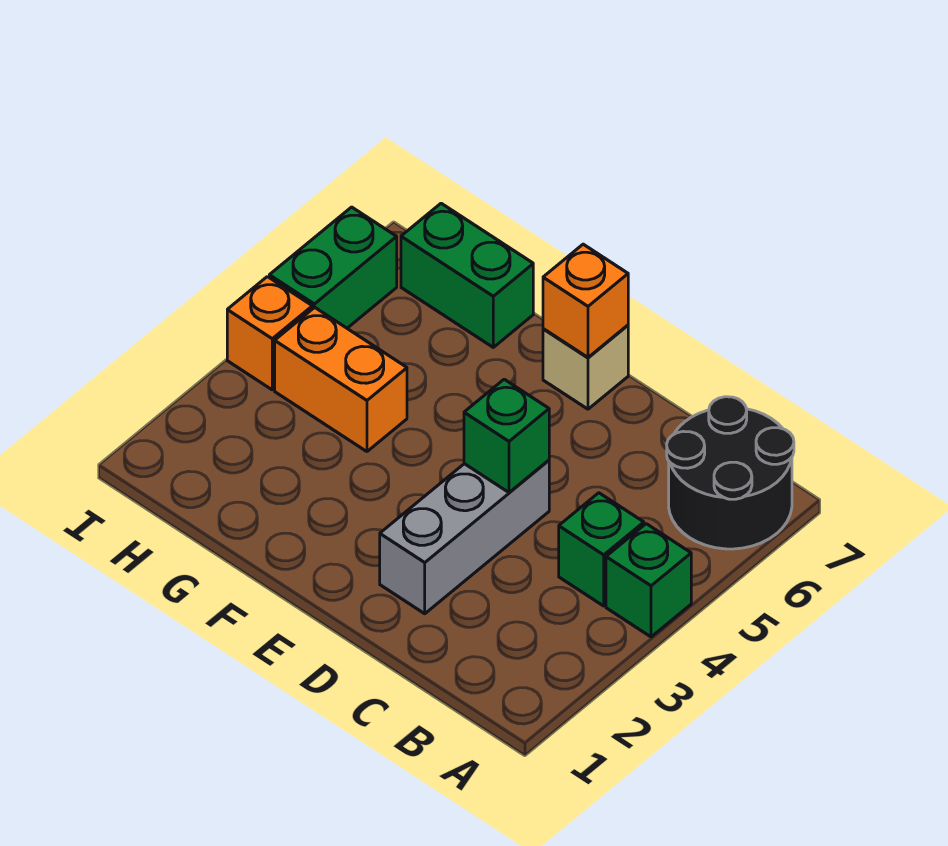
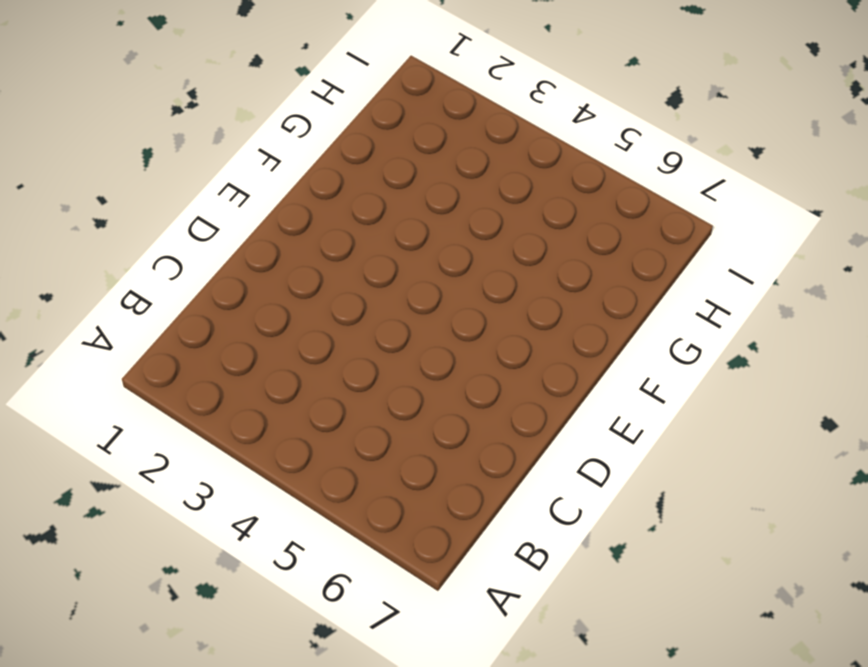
none -> green brick A4 level 1
none -> black round brick A6:B7 level 1

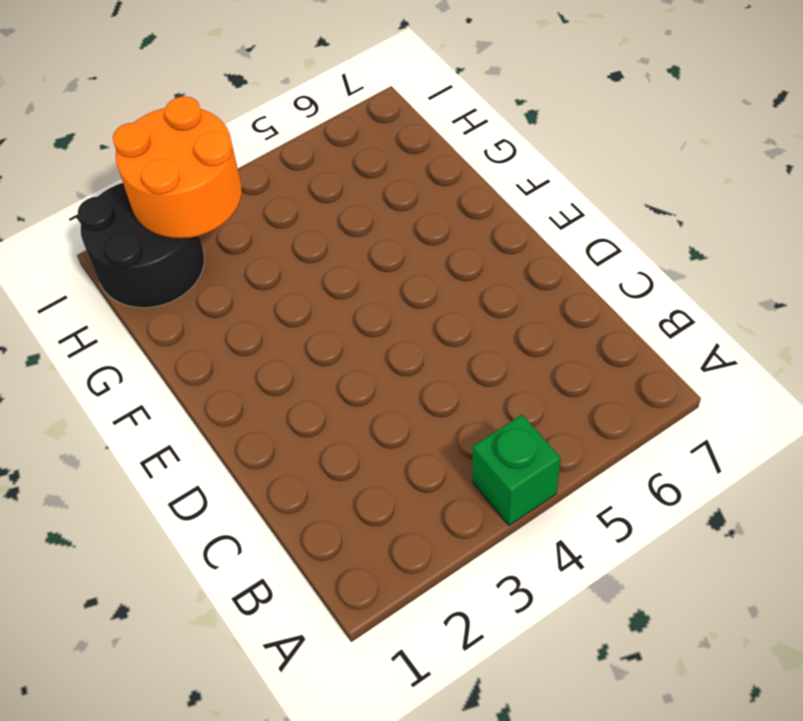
black round brick H1:I2 level 1 -> black round brick A6:B7 level 1
orange round brick H2:I3 level 2 -> none
none -> green brick B4 level 1
none -> grey brick D2:D4 level 1

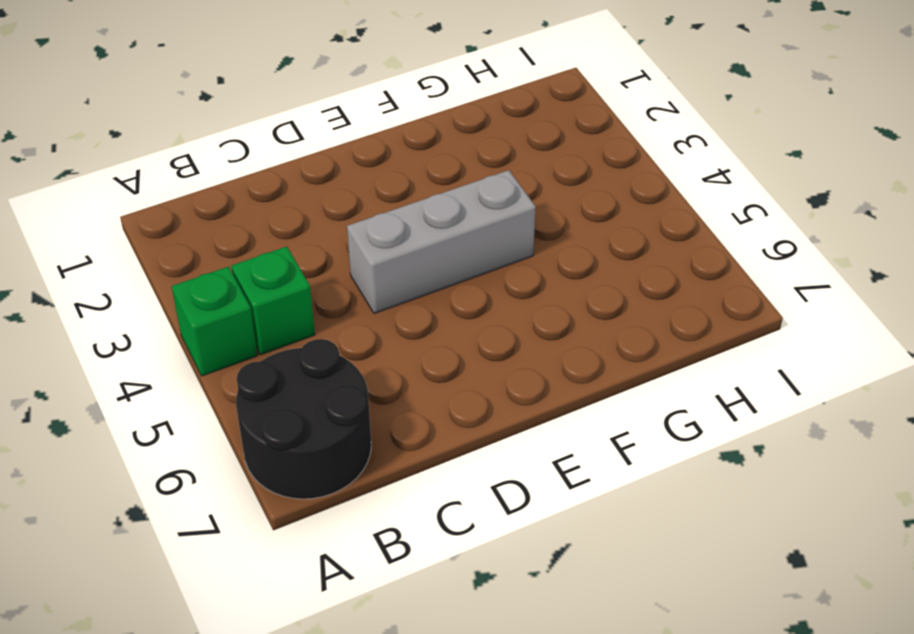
grey brick D4:F4 level 1 -> grey brick D2:D4 level 1
none -> tan brick E7 level 1
none -> orange brick G4:H4 level 1

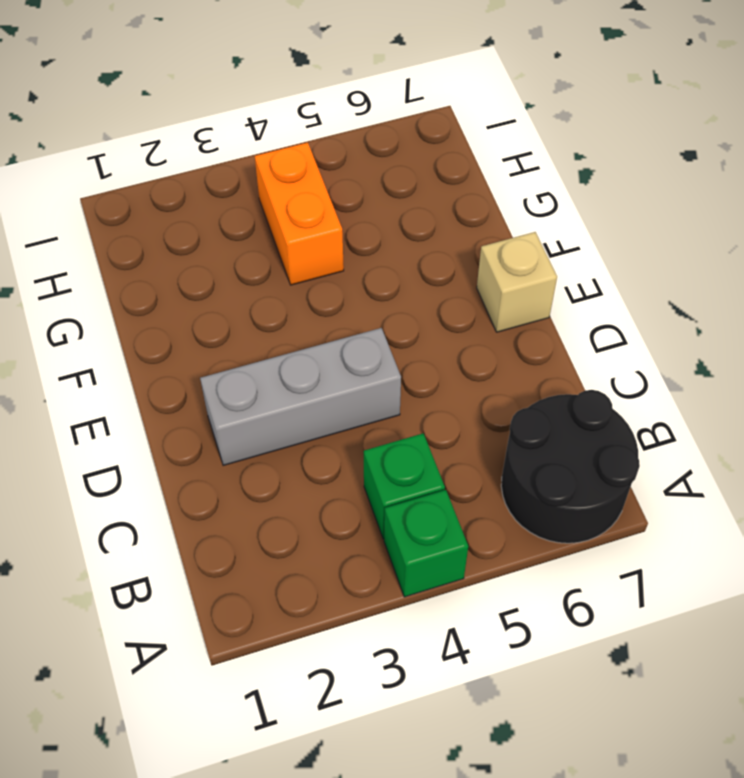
none -> green brick G7:H7 level 1
none -> orange brick I4 level 1

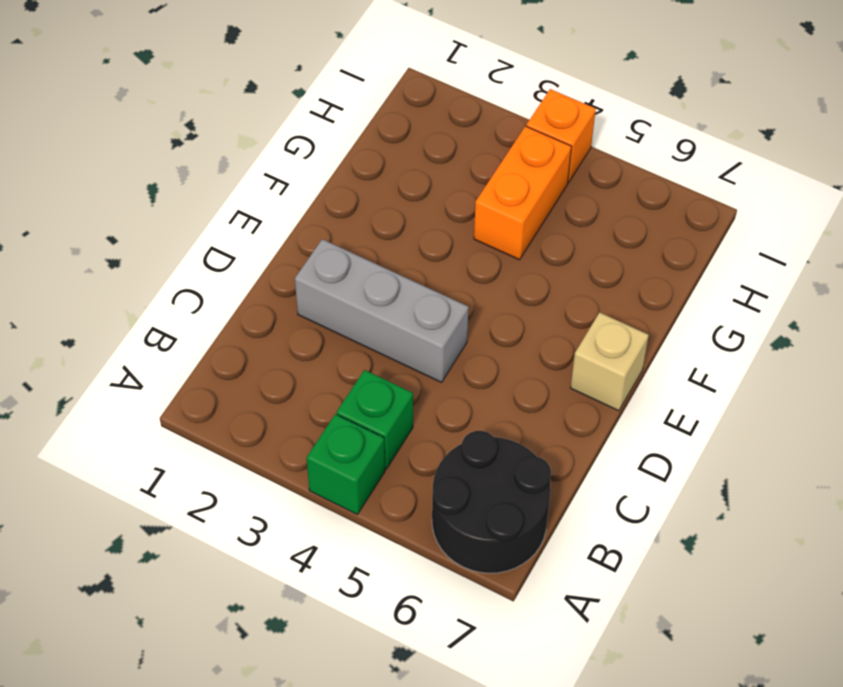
none -> green brick G7:H7 level 1
none -> green brick I5:I6 level 1

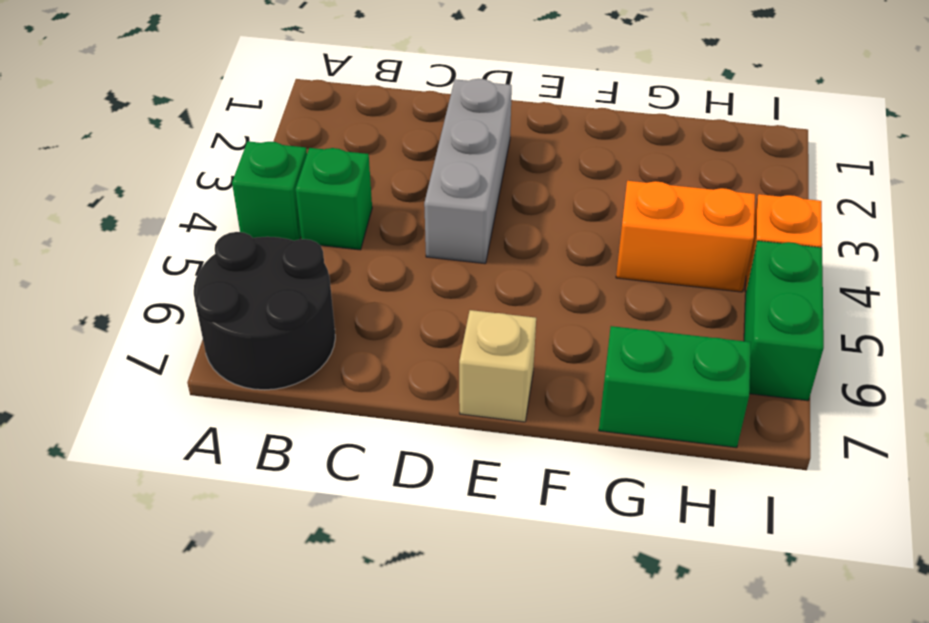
none -> green brick D4 level 2
none -> orange brick E7 level 2

